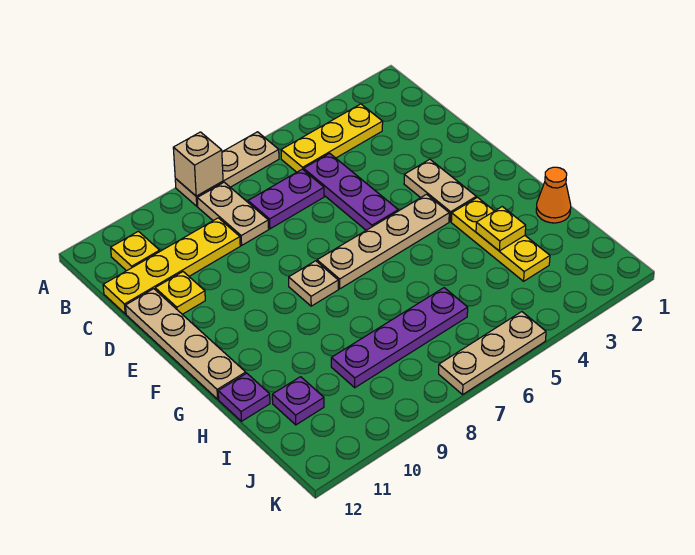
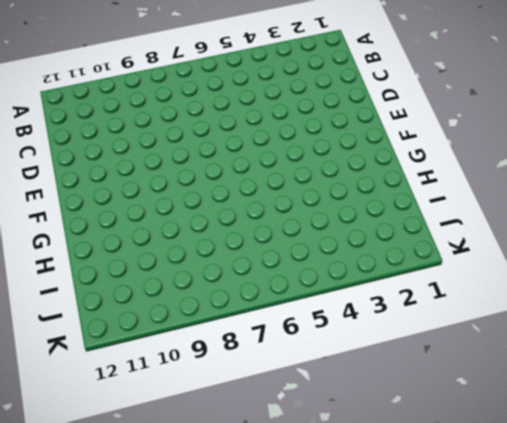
none -> tan plate A6:A8 level 1
none -> yellow plate B3:B5 level 1
none -> tan plate B8:C8 level 1

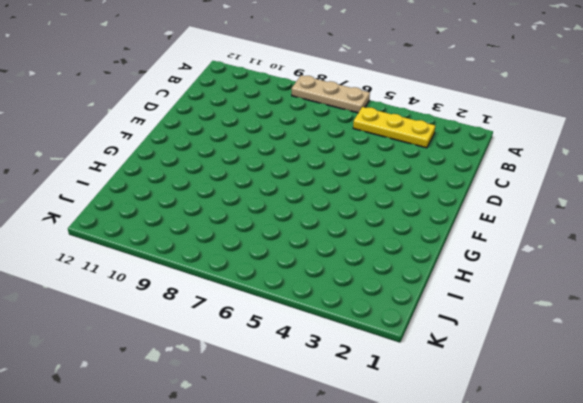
none -> tan plate B8:C8 level 1
none -> yellow plate B11 level 1
none -> purple plate C5:E5 level 1

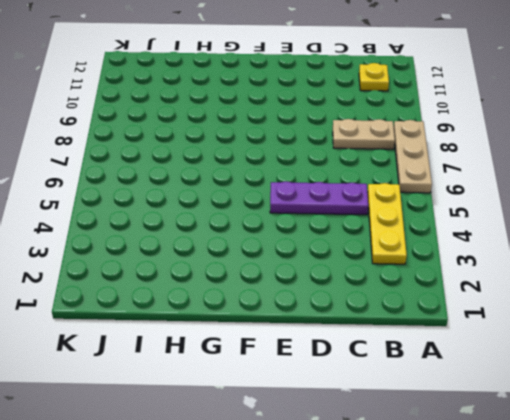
none -> purple plate C6:C7 level 1
none -> yellow plate C9:C12 level 1
none -> yellow plate D11 level 1

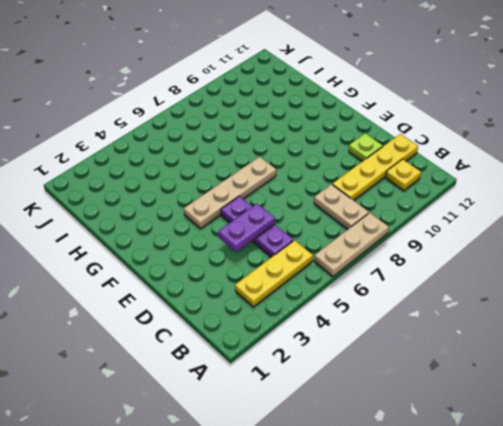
purple plate D4:D5 level 2 -> purple plate C6:C7 level 1
lime plate D11 level 1 -> yellow plate D11 level 1
none -> tan plate D12:G12 level 1
none -> tan plate E3:F3 level 1
none -> tan plate F8 level 1

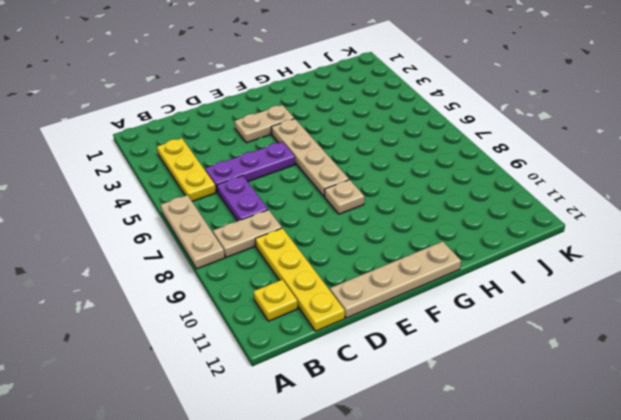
none -> yellow plate D11 level 1
none -> yellow plate G3:I3 level 1
none -> orange cone H1 level 1

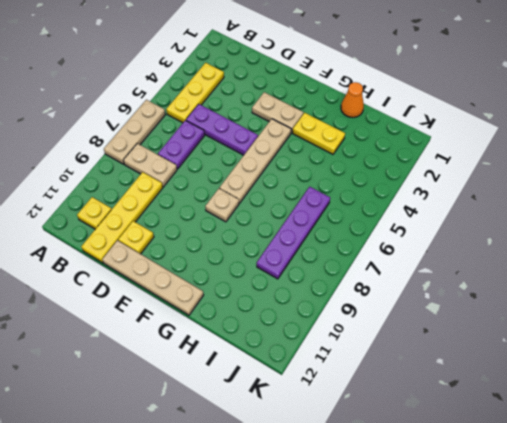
yellow plate G3:H3 level 1 -> yellow plate G3:I3 level 1
none -> purple plate H12 level 1
none -> purple plate I11 level 1
none -> tan plate K5:K7 level 1

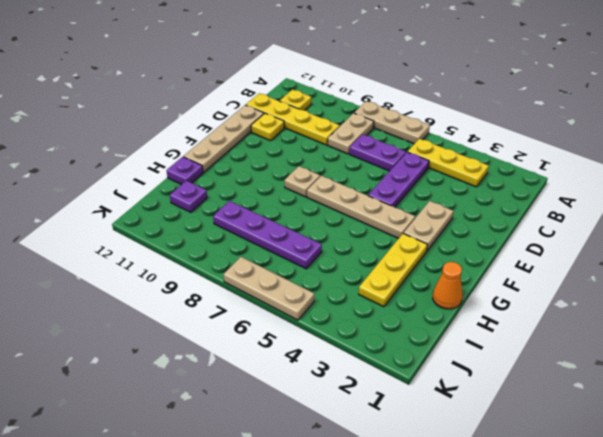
none -> tan brick A8 level 2
none -> yellow plate H3 level 2

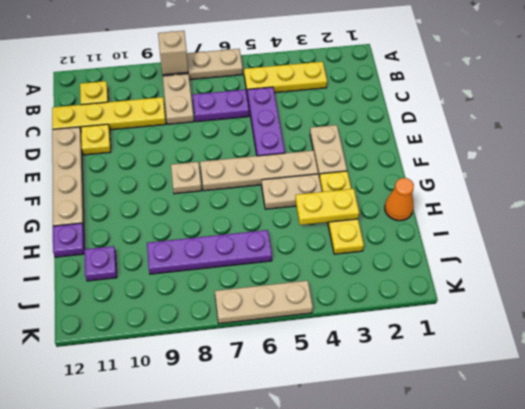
tan plate G4:G5 level 1 -> none
yellow plate H3:H4 level 2 -> yellow plate H3 level 2

